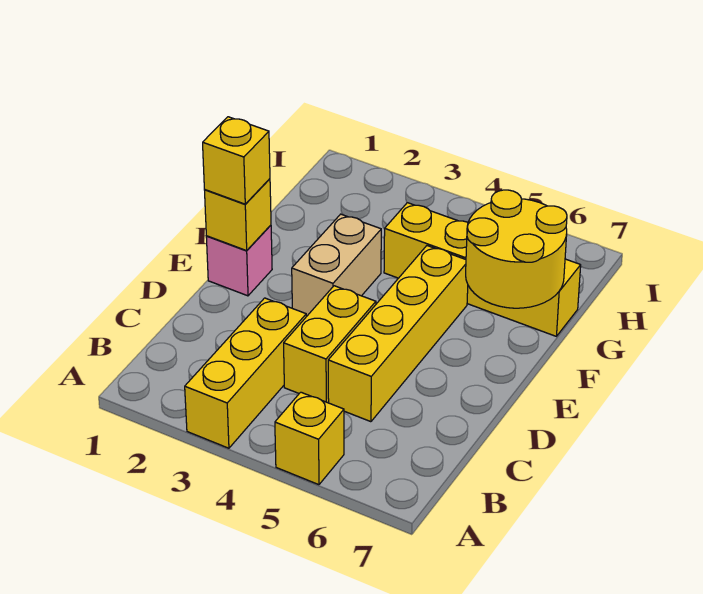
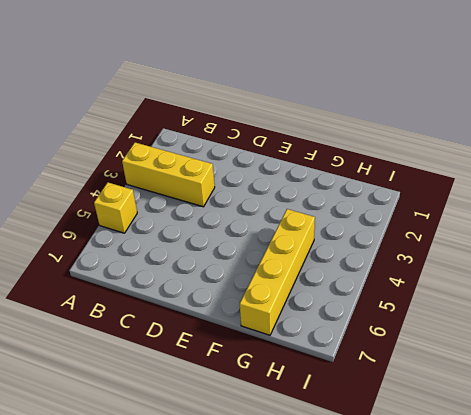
none -> yellow brick C4:D4 level 1
none -> yellow brick C5:F5 level 1

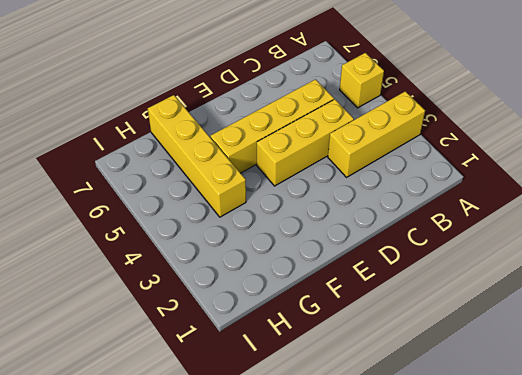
yellow brick C4:E4 level 1 -> yellow brick C4:D4 level 1
none -> pink brick E1 level 1
none -> tan brick E3:F3 level 1

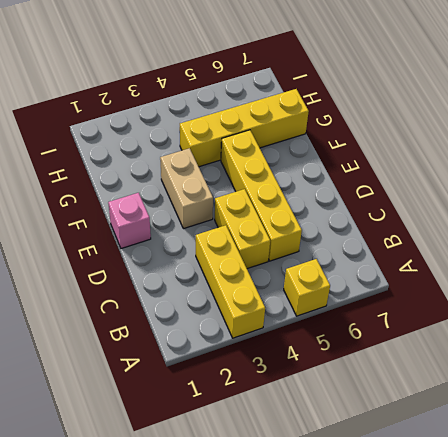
none -> yellow brick E1 level 2
none -> yellow round brick F6:G7 level 2

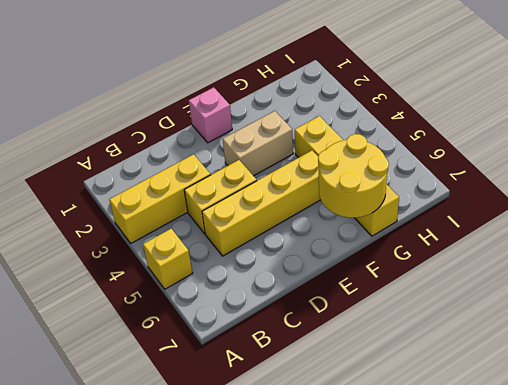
none -> yellow brick E1 level 2
none -> yellow brick E1 level 3

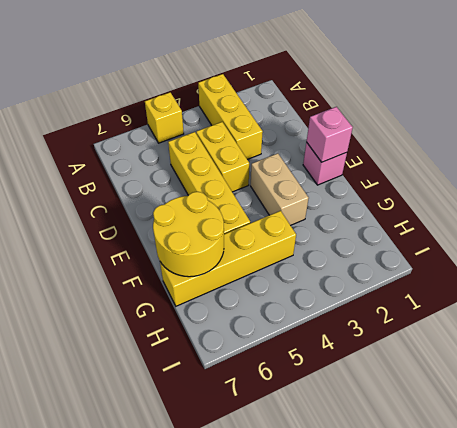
pink brick E1 level 2 -> yellow brick E1 level 2
none -> yellow brick E1 level 3

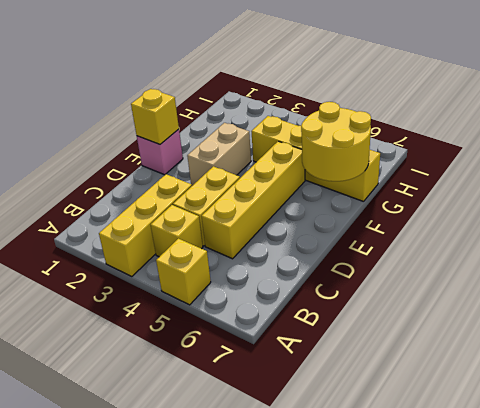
yellow brick B4 level 1 -> yellow brick E1 level 3

